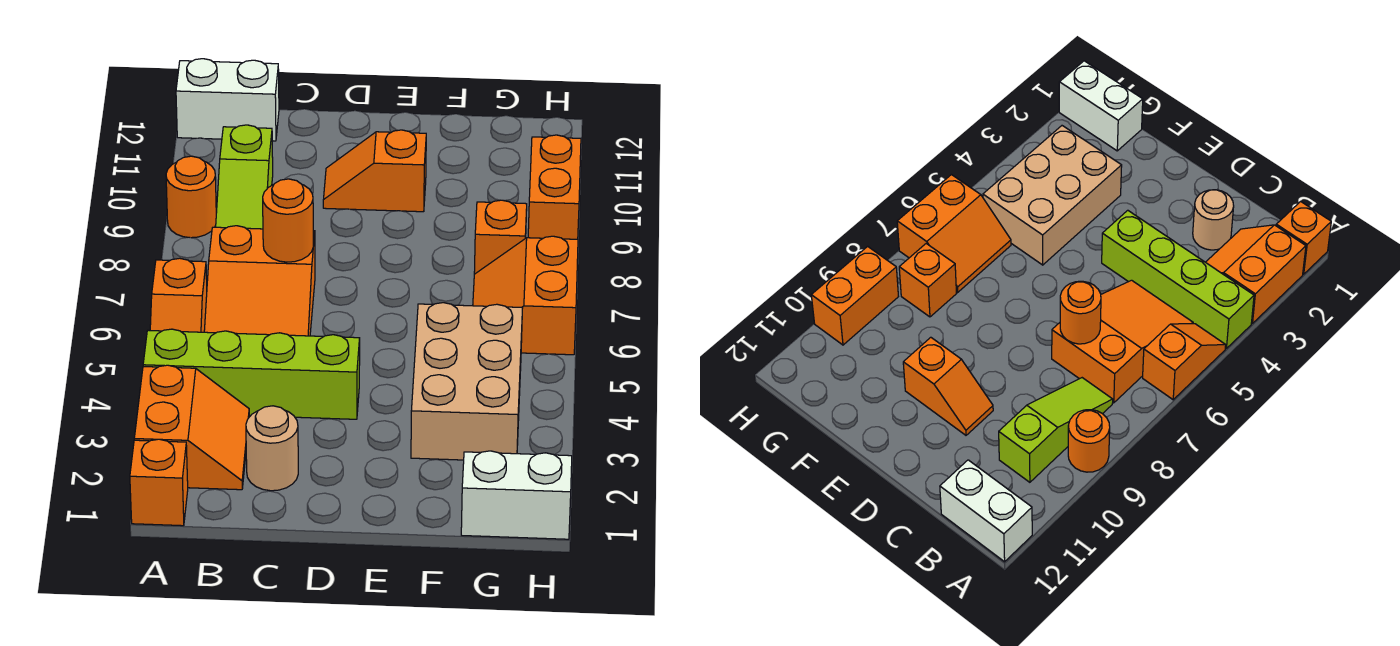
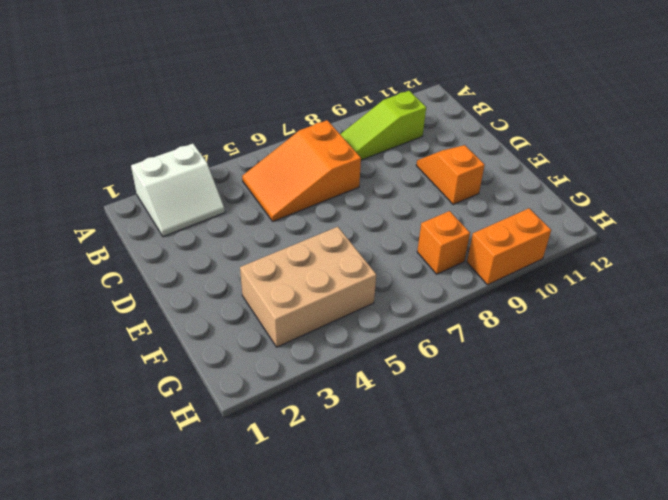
white slope A2:B3 level 1 top A -> orange slope A2:B3 level 1 top A
none -> orange brick A1 level 1
none -> lime brick A4:D4 level 1
none -> orange slope A5:A6 level 1 top 6

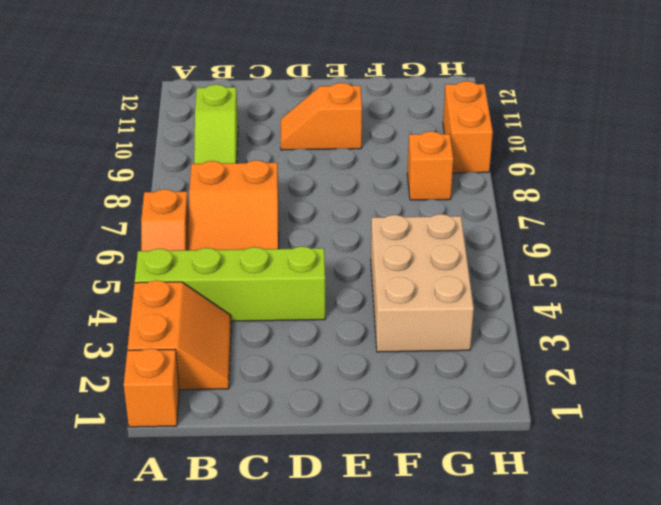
none -> orange round brick A9 level 1
none -> white brick A12:B12 level 1
none -> tan round brick C2 level 1

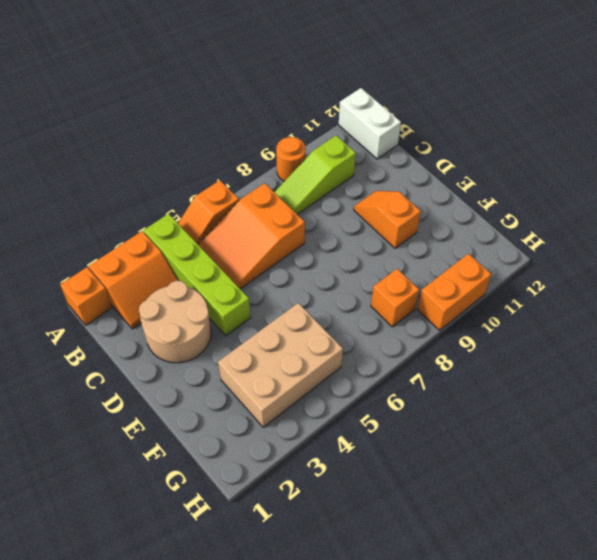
tan round brick C2:D3 level 1 -> tan round brick C2 level 1
none -> white brick G1:H1 level 1
none -> orange slope G6:H7 level 1 top H
none -> orange round brick C7 level 2

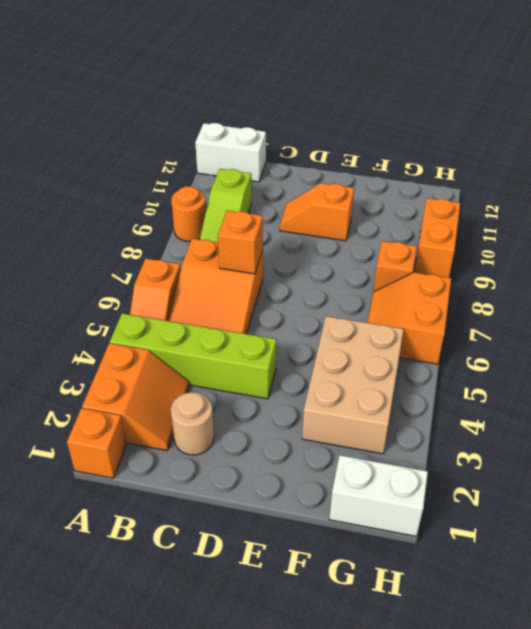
orange brick C7 level 2 -> orange round brick C7 level 2

